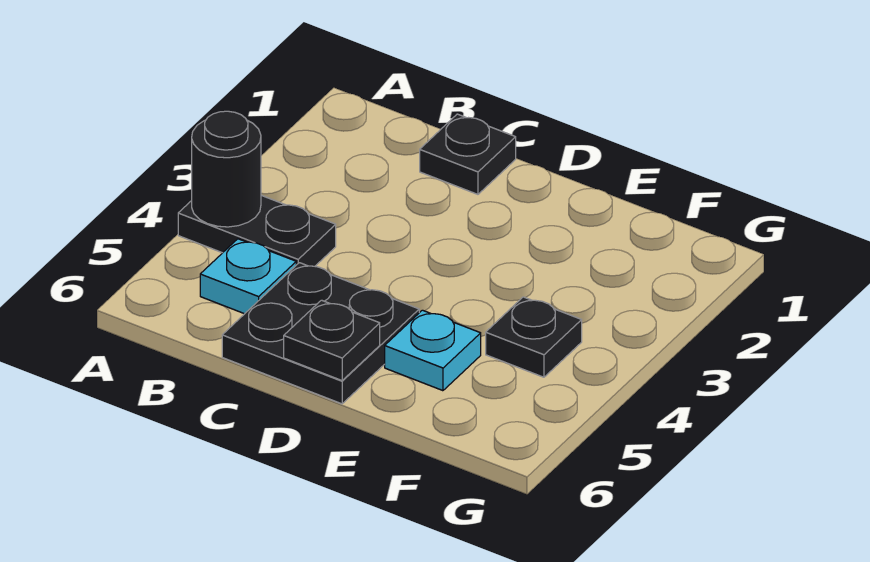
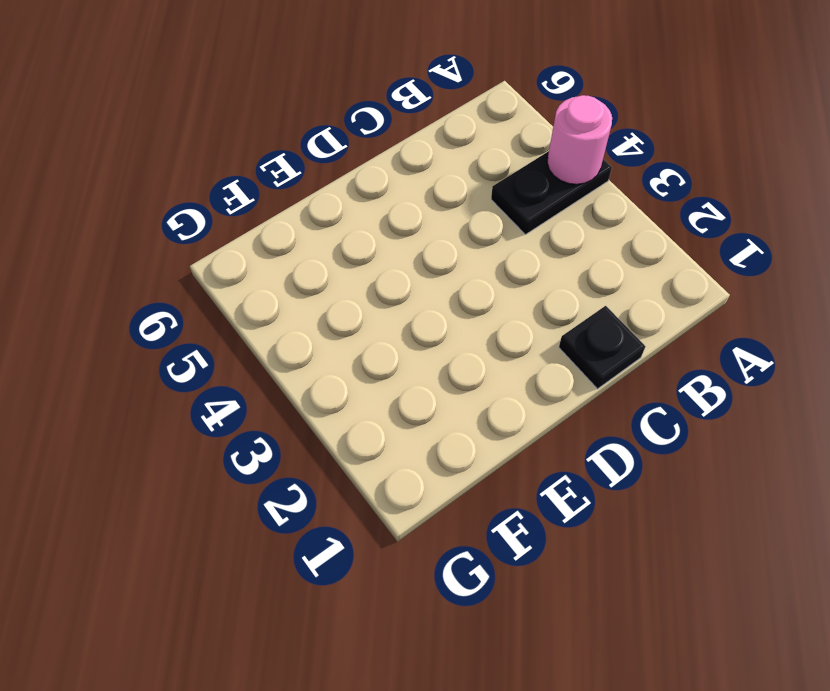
pink round brick A4 level 2 -> black round brick A4 level 2
none -> cyan plate B5 level 1
none -> black plate C5:D6 level 1

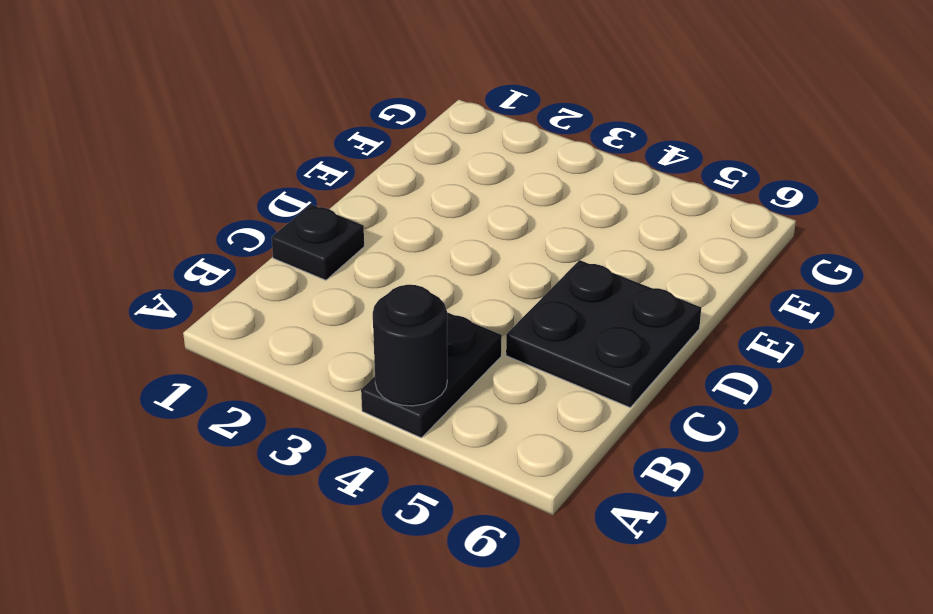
none -> cyan plate B5 level 1
none -> cyan plate E5 level 1

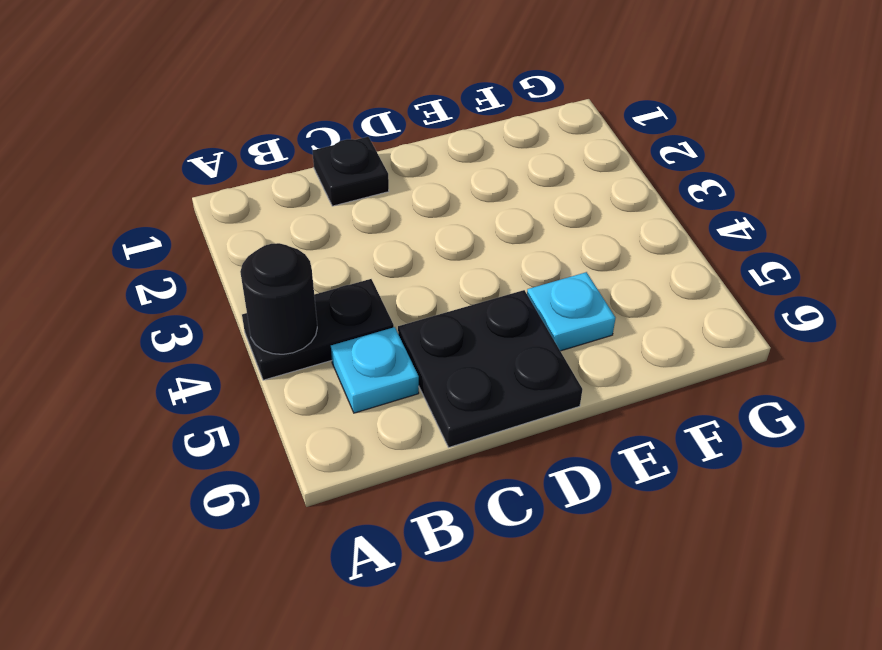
none -> black plate F4 level 1
none -> black plate D6 level 2

